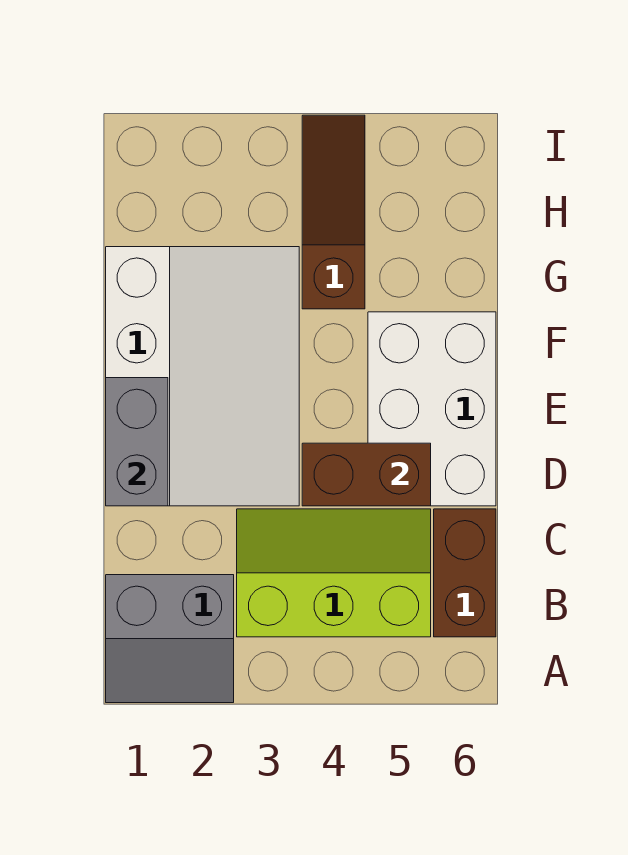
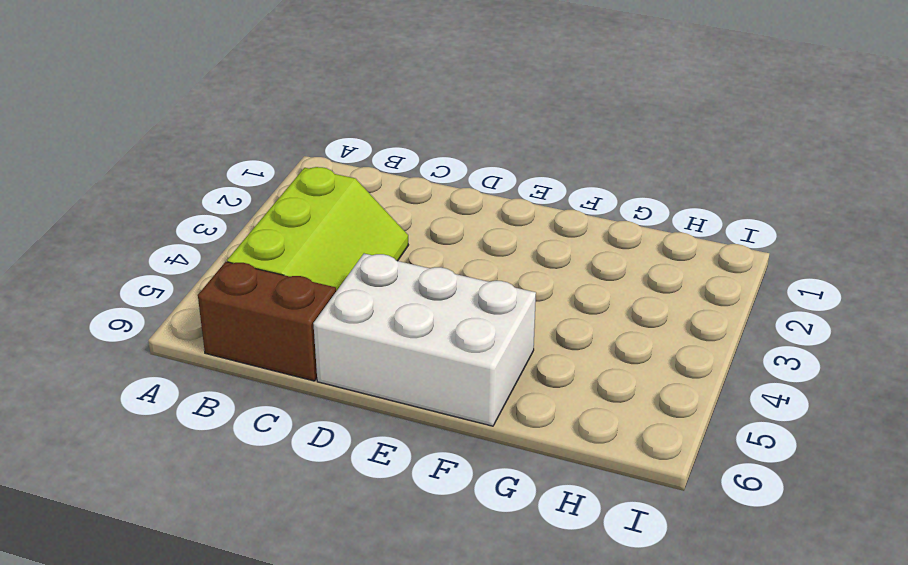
none -> grey slope A1:B2 level 1 top B
none -> white slope D1:G3 level 1 top 1

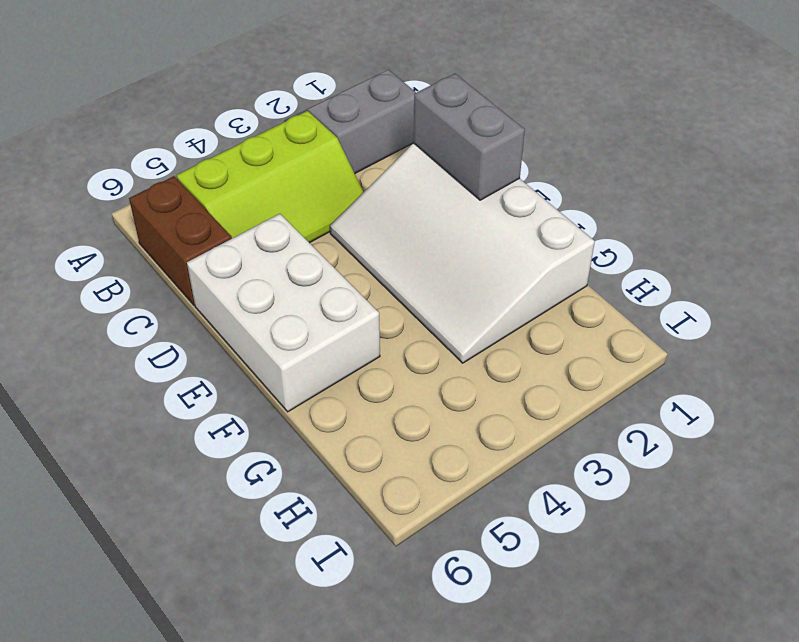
none -> brown slope G4:I4 level 1 top G
none -> brown brick D4:D5 level 2

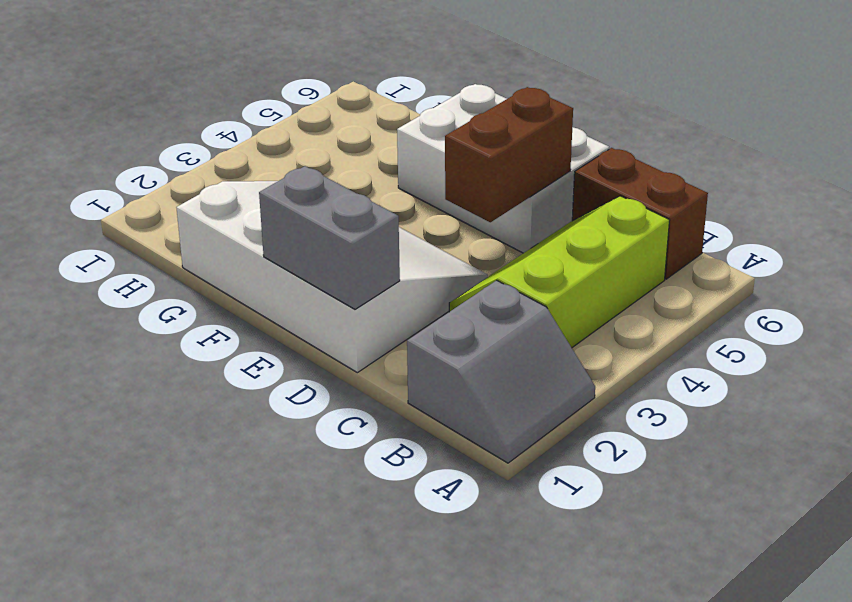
none -> brown slope G4:I4 level 1 top G

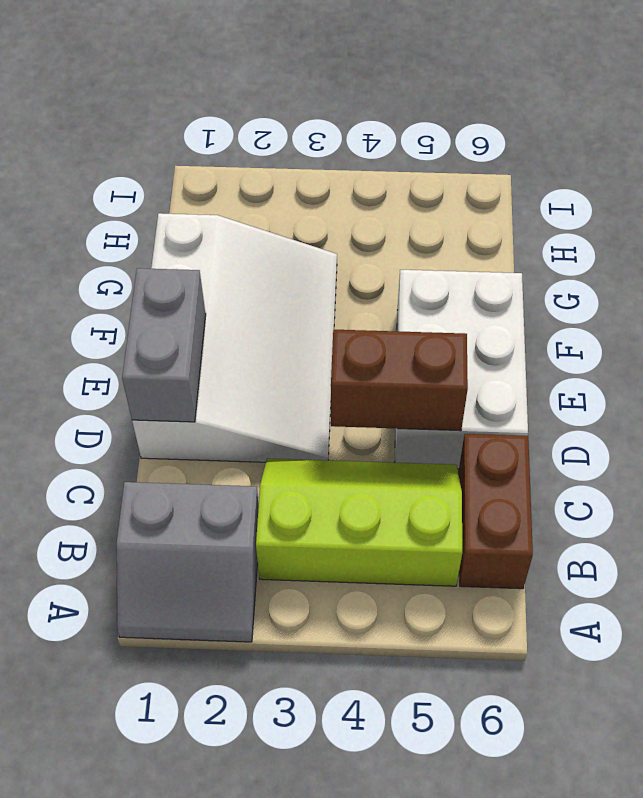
none -> brown slope G4:I4 level 1 top G

